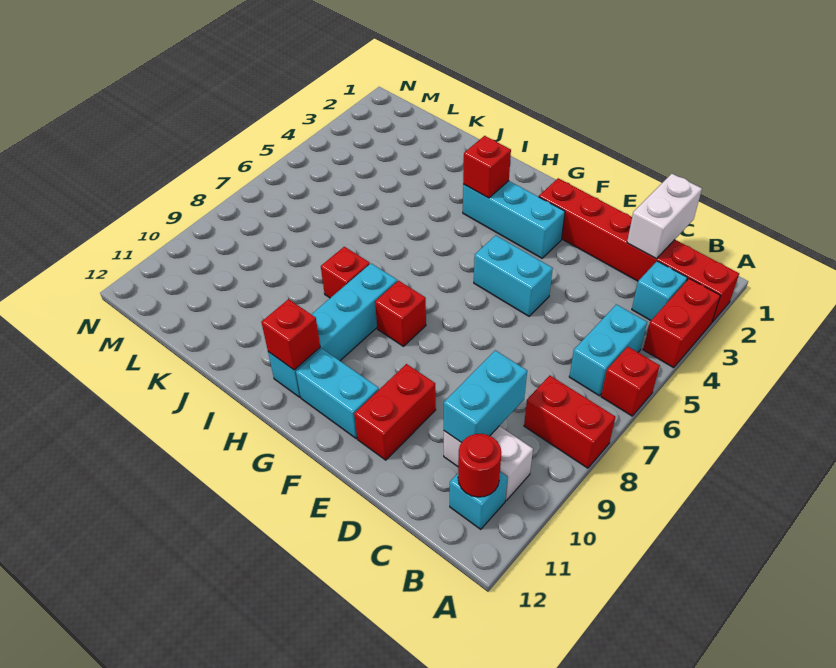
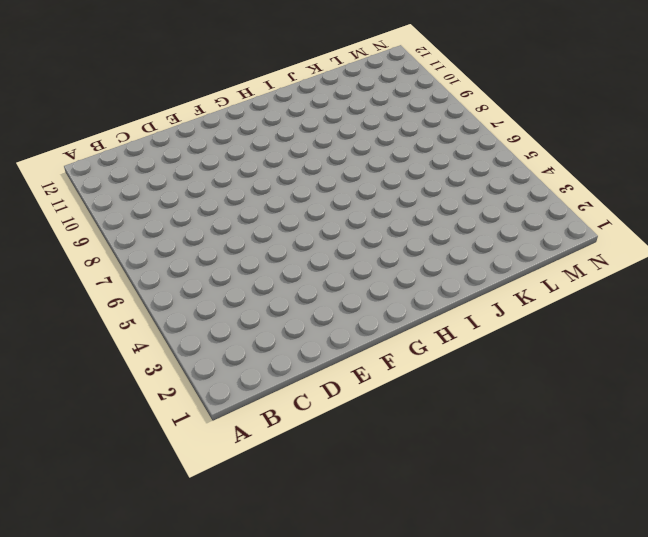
none -> red brick A2:F2 level 1
none -> red brick A3:A4 level 1
none -> red brick A6 level 1

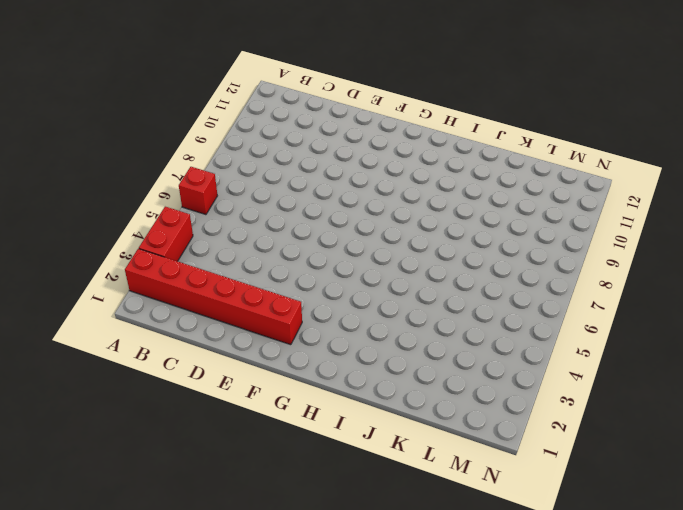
none -> red brick A8:B8 level 1
none -> cyan brick B3 level 1
none -> cyan brick B5:B6 level 1

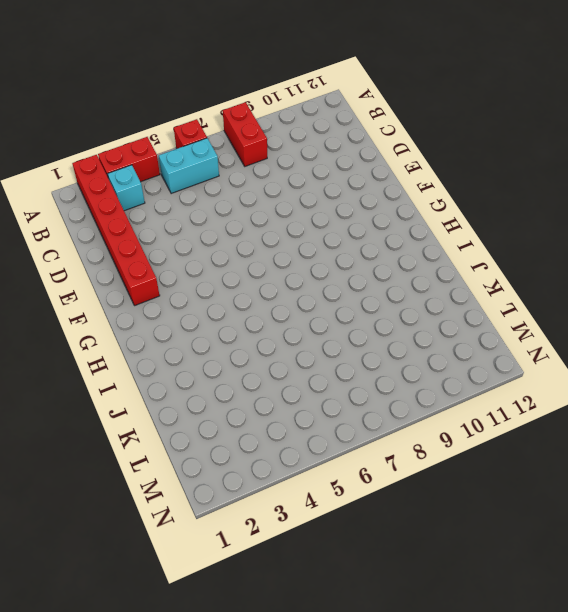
none -> white brick B10:C10 level 1
none -> cyan brick B11 level 1
none -> cyan brick E5:F5 level 1

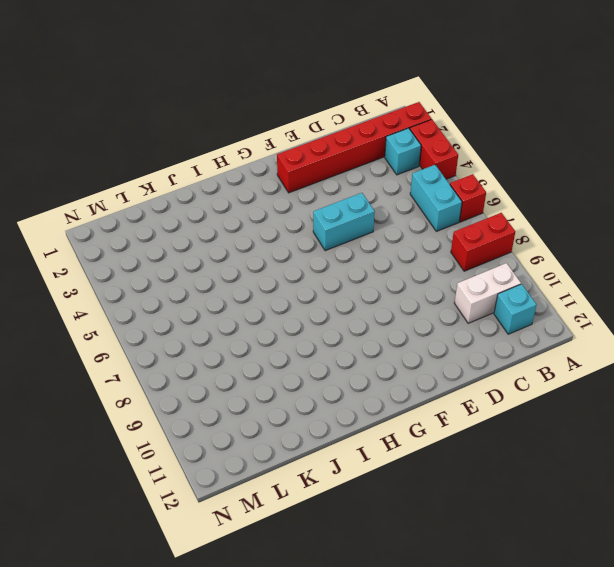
none -> red brick E10:E11 level 1
none -> cyan brick F3:H3 level 1
none -> cyan brick F11:G11 level 1

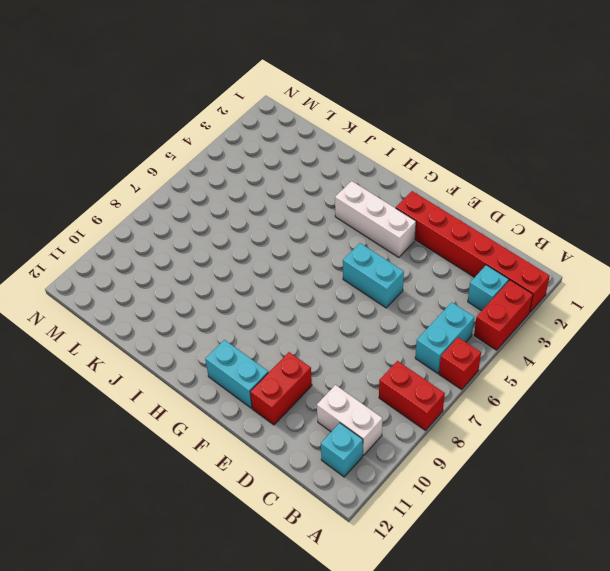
white brick F3:H3 level 1 -> cyan brick F3:H3 level 1
none -> red brick G8 level 1
none -> cyan brick H8:H11 level 1
none -> red brick I8 level 1

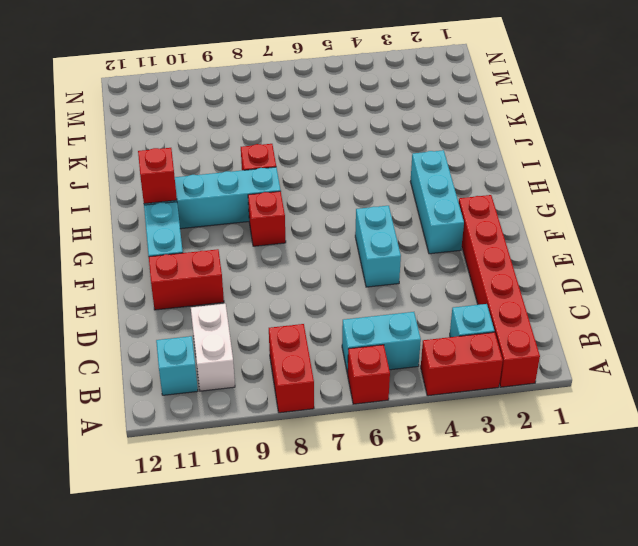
none -> red round brick B11 level 2
none -> white brick C1:C2 level 2
none -> cyan brick C9:C10 level 2

